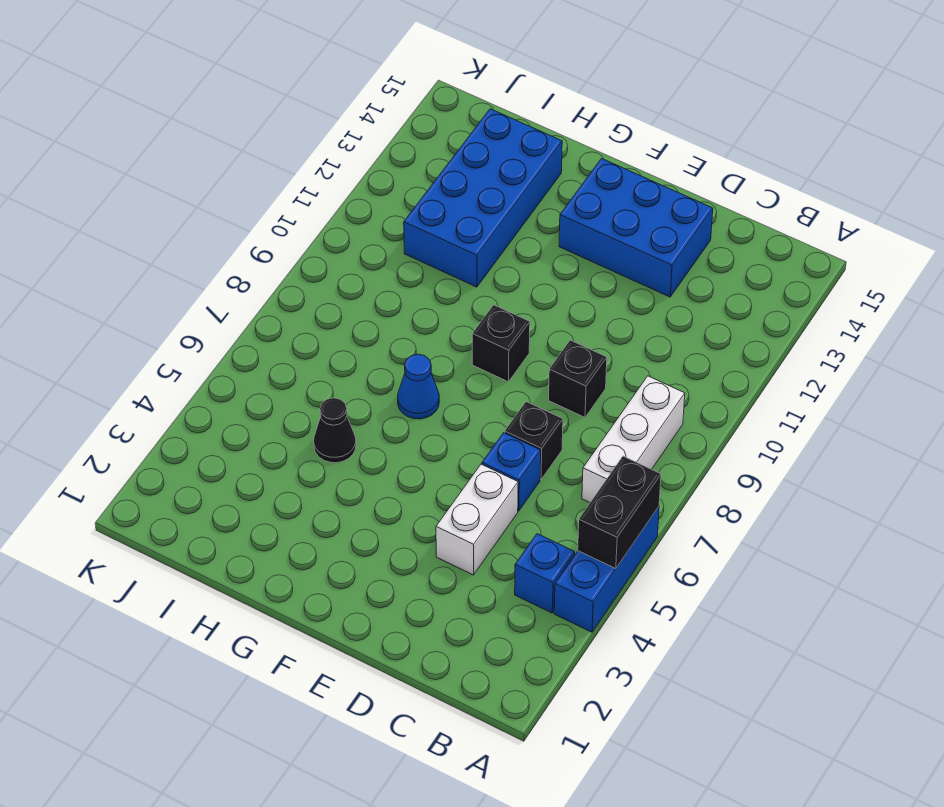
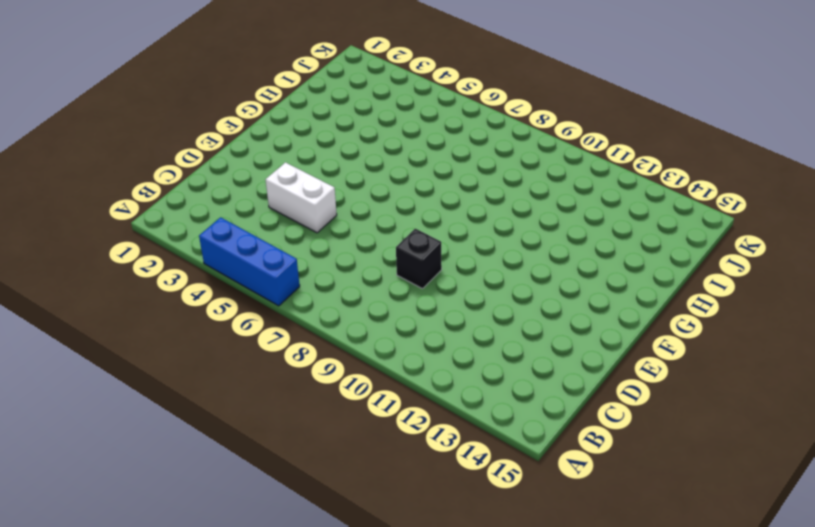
none -> blue brick B4 level 1
none -> white brick B7:B9 level 1
none -> blue brick D6 level 1

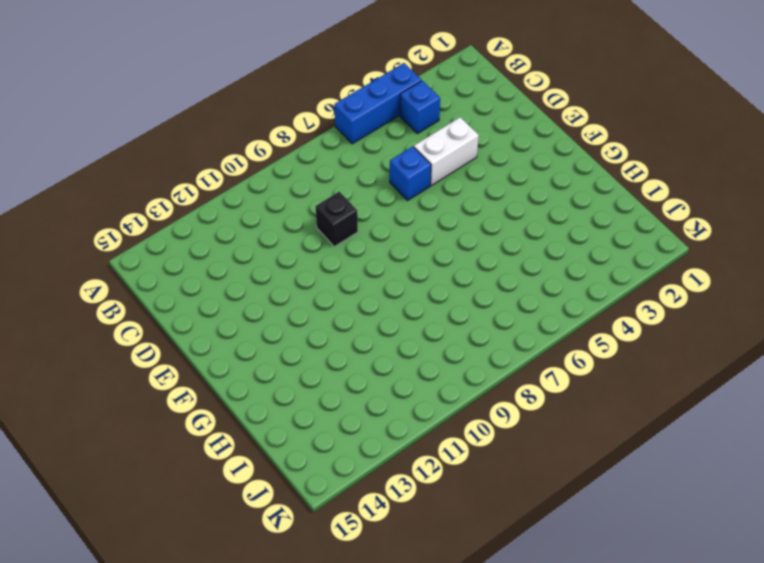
none -> white brick B7:B9 level 1
none -> black brick D7 level 1
none -> blue brick D13:F14 level 1

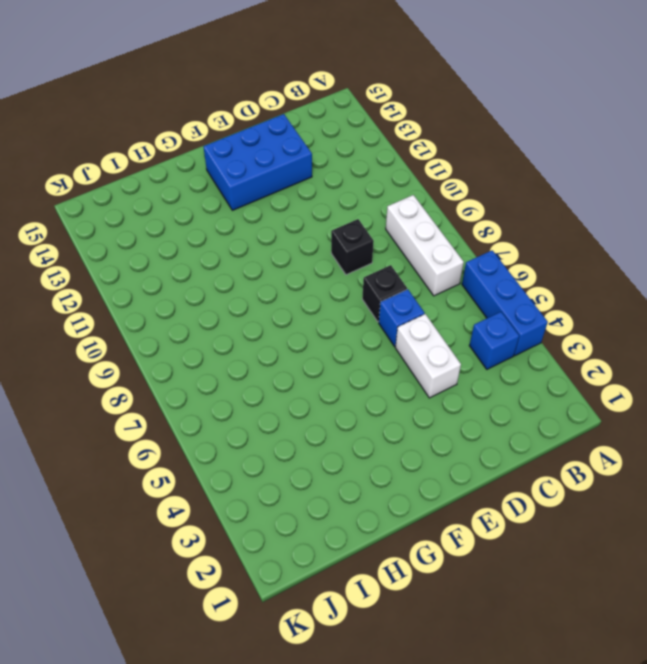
none -> black brick F9 level 1
none -> blue cone G7 level 1
none -> black cone H5 level 1

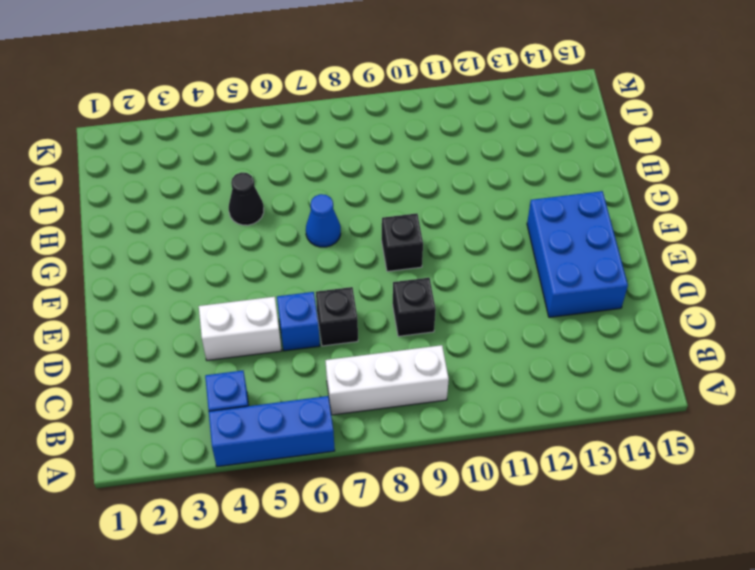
none -> blue brick H11:I14 level 1
none -> black brick A5:A6 level 2

